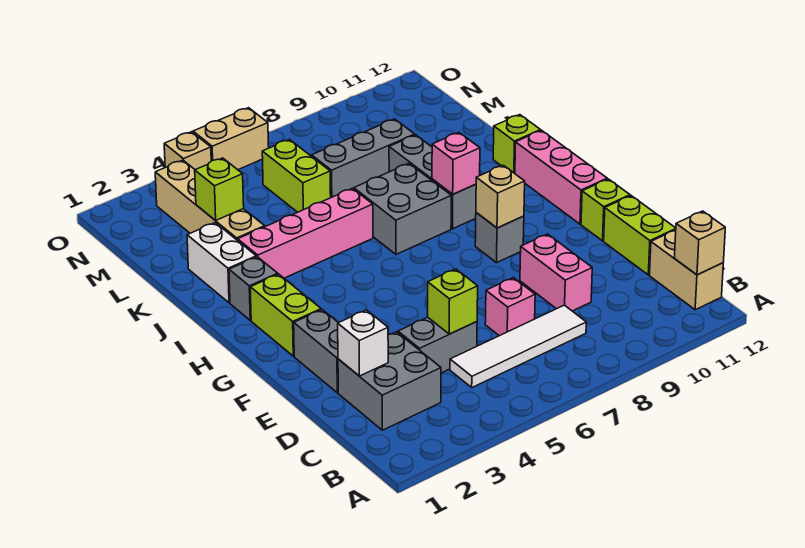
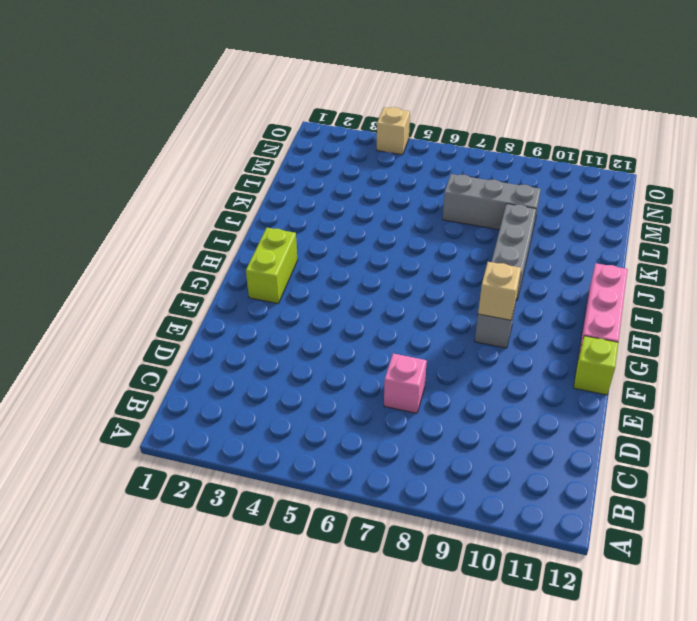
none -> tan brick B12:C12 level 1
none -> grey brick C2:D3 level 1
none -> white tile C5:C8 level 1

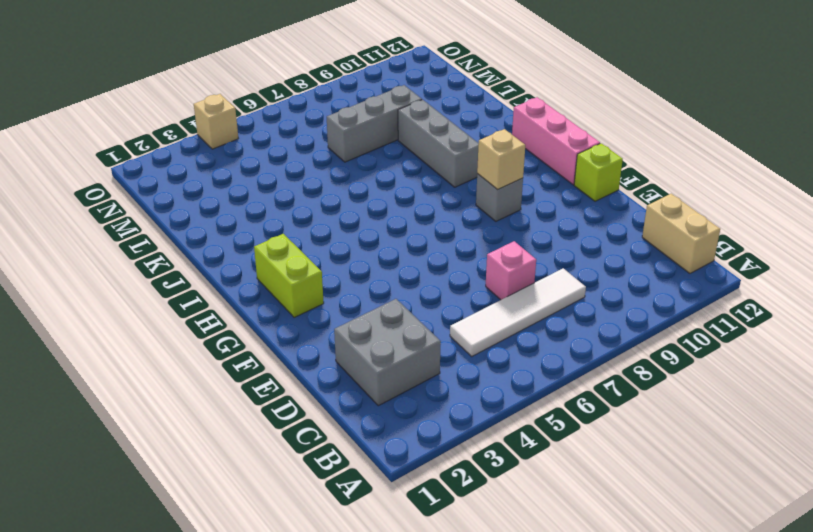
none -> grey brick D4:D5 level 1
none -> pink brick D9:E9 level 1
none -> lime brick D12:E12 level 1

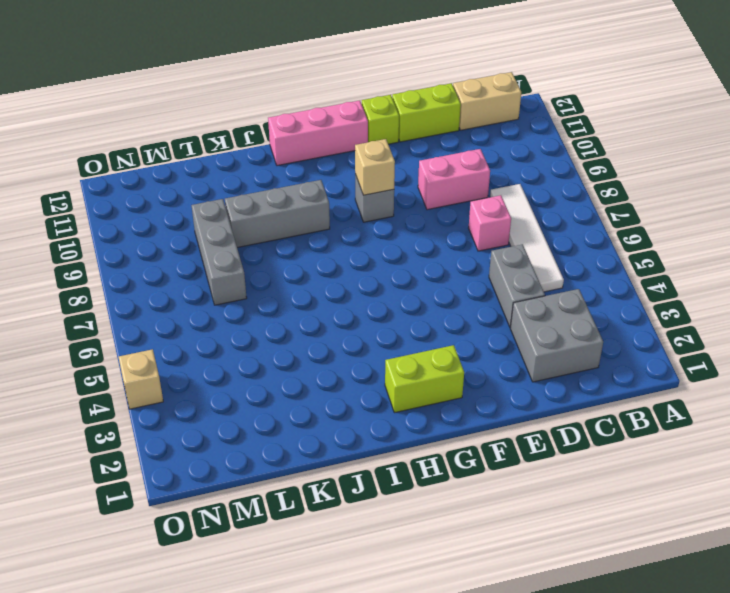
none -> grey brick E2:F2 level 1
none -> grey brick I2 level 1
none -> grey brick I7:J8 level 1

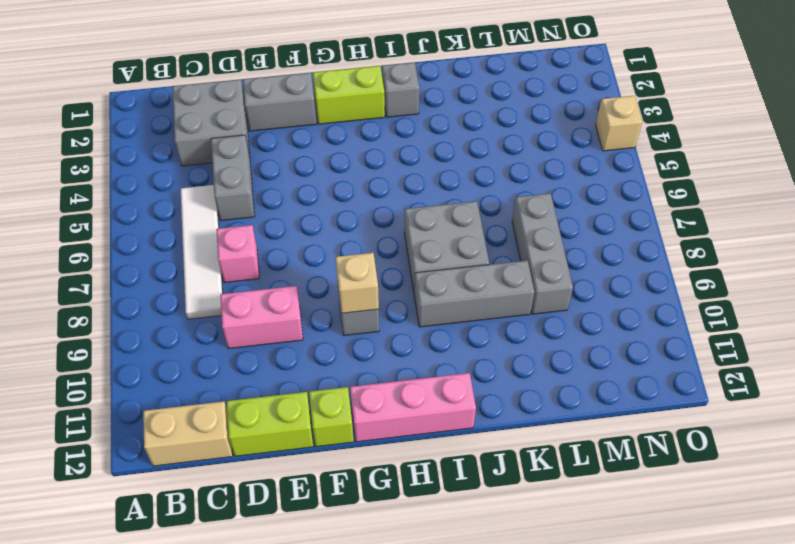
none -> white brick J2:K2 level 1
none -> pink brick J3:J6 level 1
none -> lime brick J12 level 1

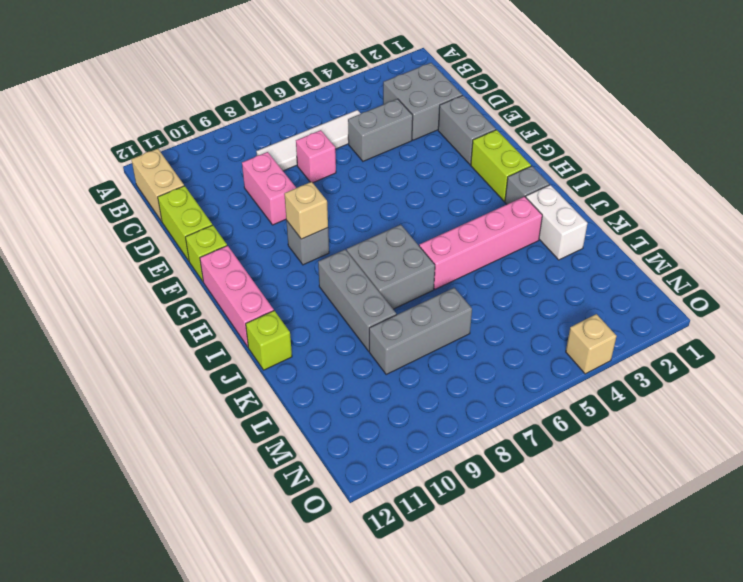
none -> tan brick K3:N3 level 1
none -> lime brick L6:M6 level 1
none -> tan brick O5:O6 level 1

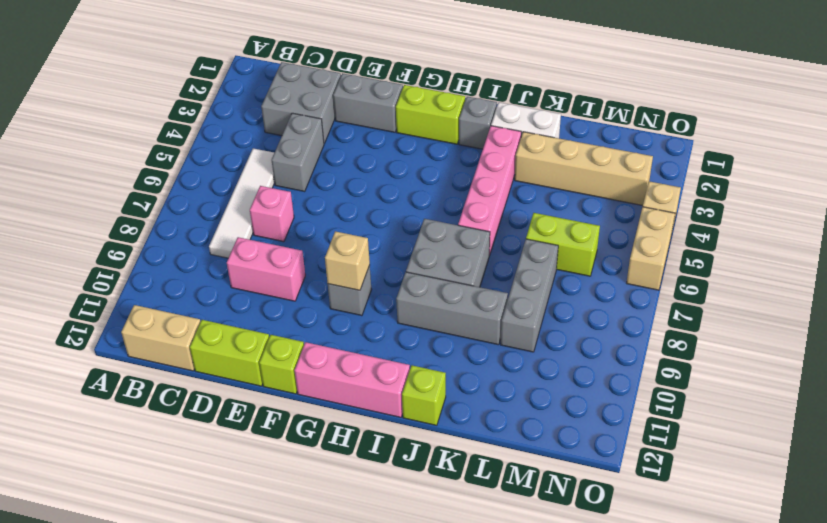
none -> tan brick B12 level 2
none -> white brick D2 level 2
none -> lime brick D5 level 2

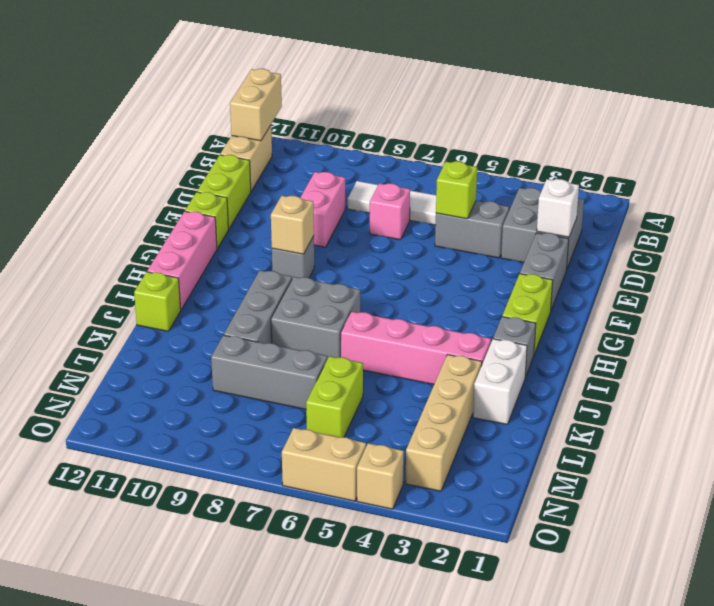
tan brick A12:B12 level 2 -> tan brick B12 level 2
none -> pink brick I9 level 2
none -> lime brick L3 level 2

